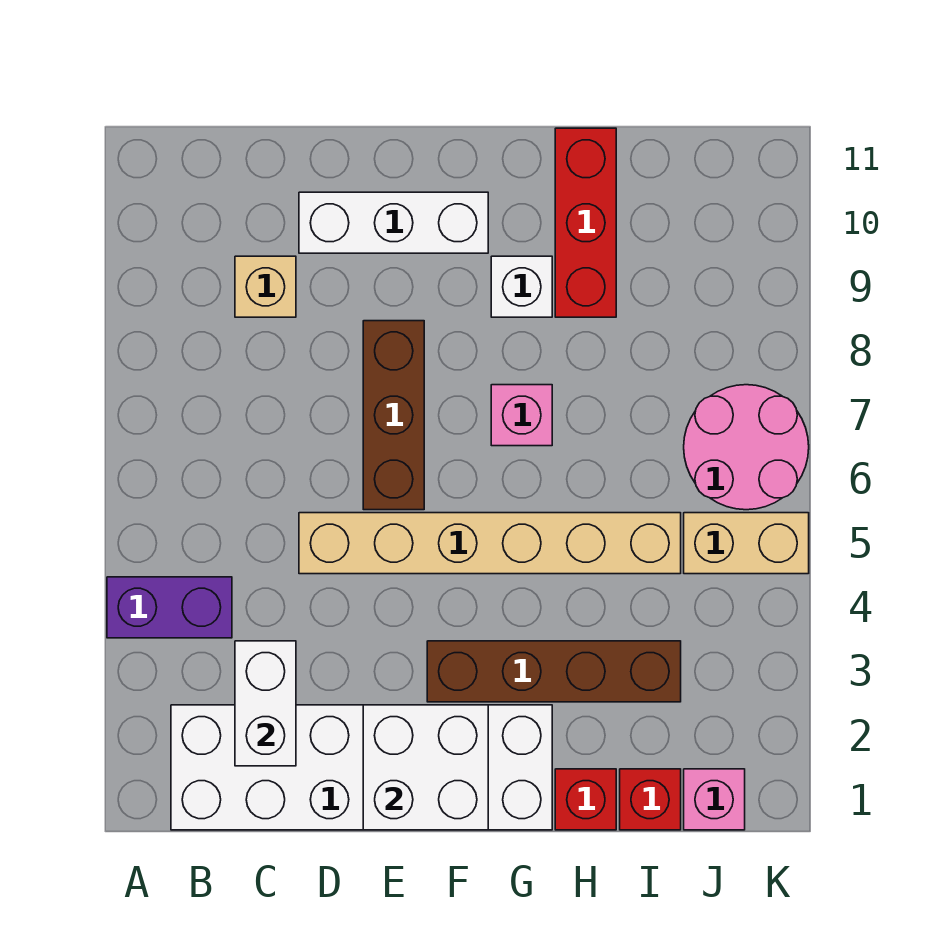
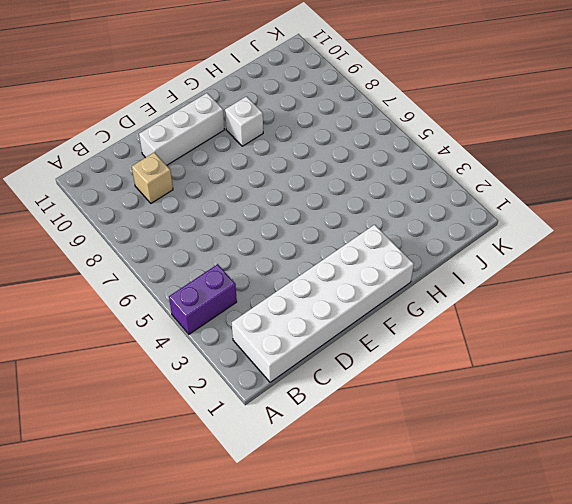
none -> tan brick D5:I5 level 1
none -> brown brick E6:E8 level 1
none -> brown brick F3:I3 level 1

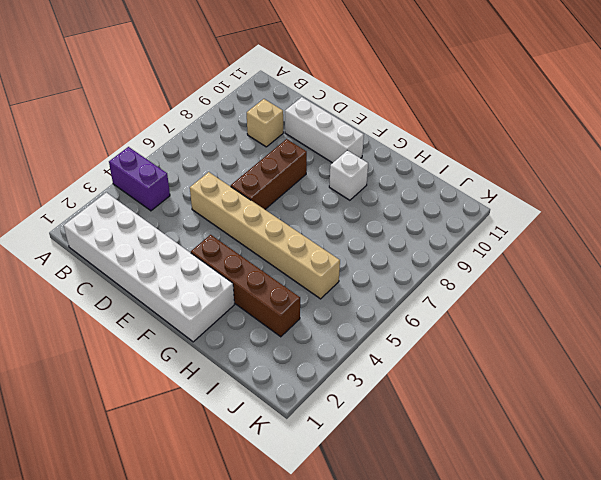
none -> pink brick G7 level 1
none -> red brick H1 level 1
none -> red brick H9:H11 level 1

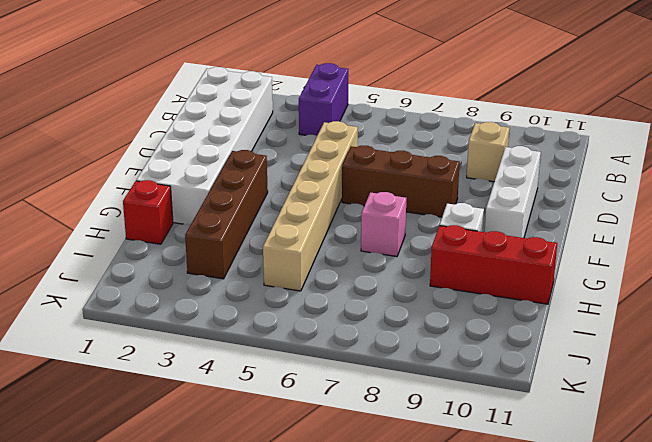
none -> red brick I1 level 1
none -> pink brick J1 level 1
none -> tan brick J5:K5 level 1

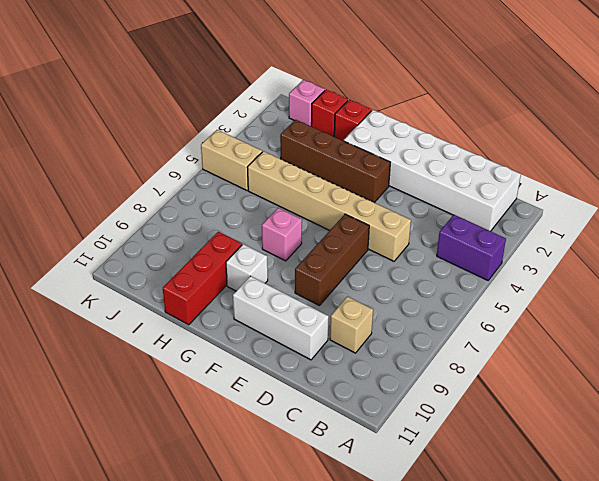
none -> pink round brick J6:K7 level 1
none -> white brick C2:C3 level 2
none -> white brick E1:F2 level 2

